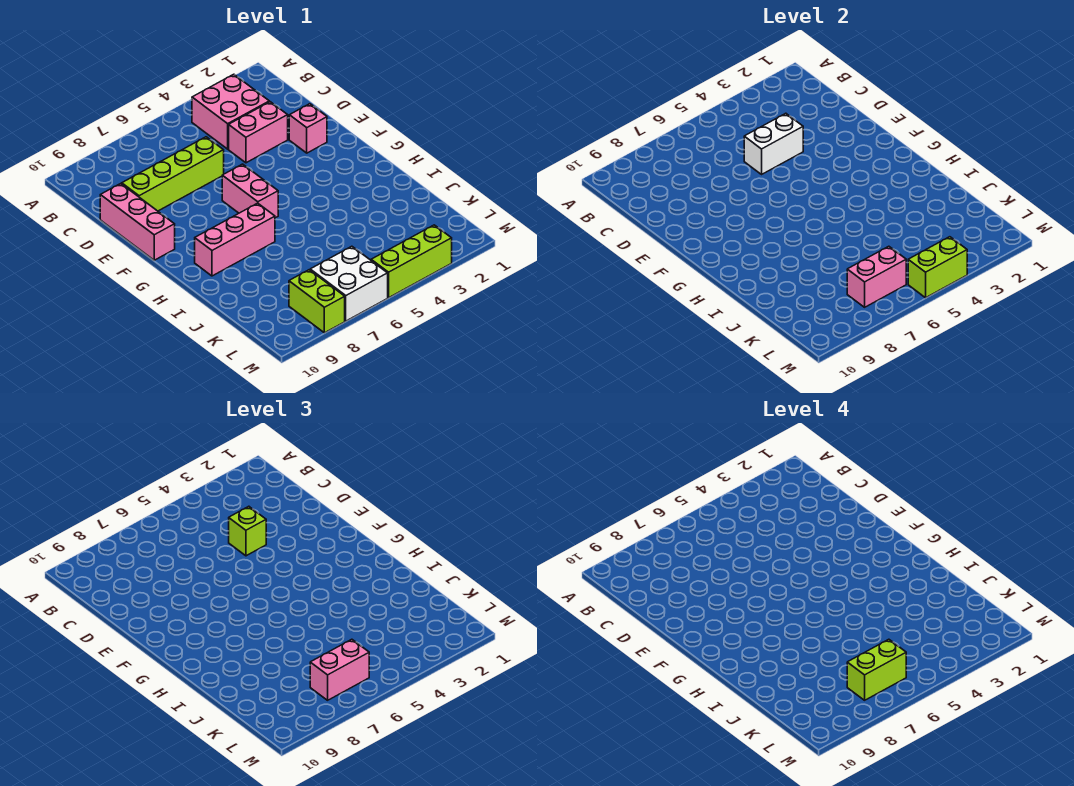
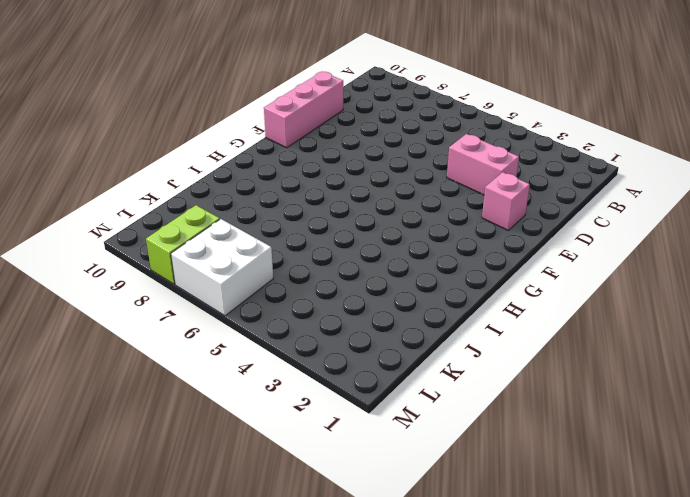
none -> pink brick B3:C4 level 1
none -> lime brick D6:D9 level 1
none -> pink brick F6:G6 level 1

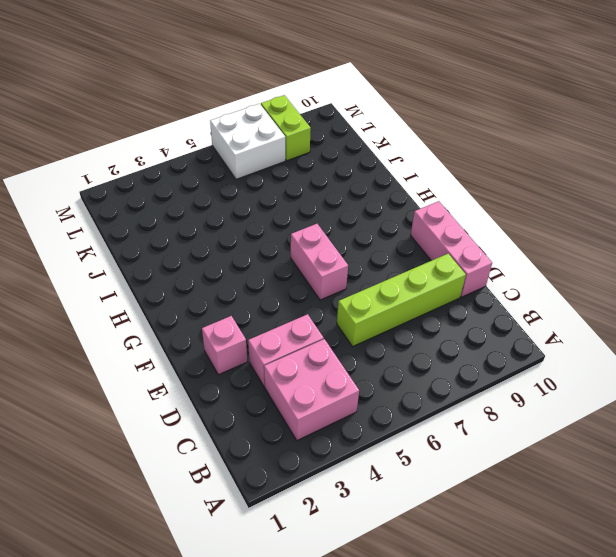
none -> pink brick H7:H9 level 1
none -> lime brick M3:M5 level 1
none -> white brick D4:D5 level 2

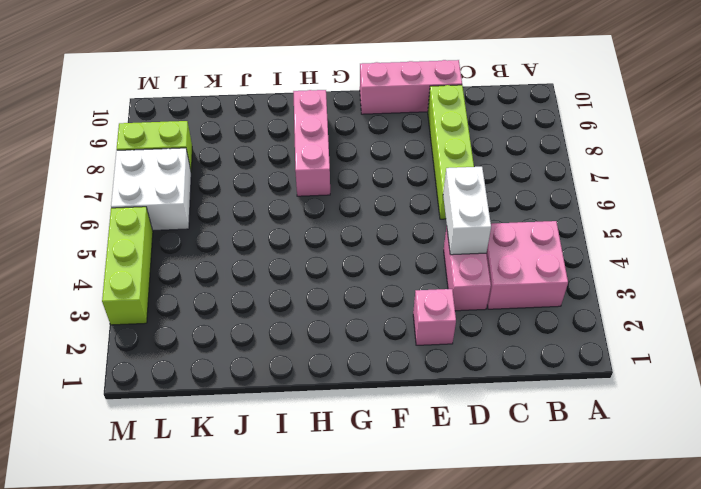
none -> pink brick F6:G6 level 1
none -> pink brick L6:L7 level 2
none -> lime brick M4:M5 level 2

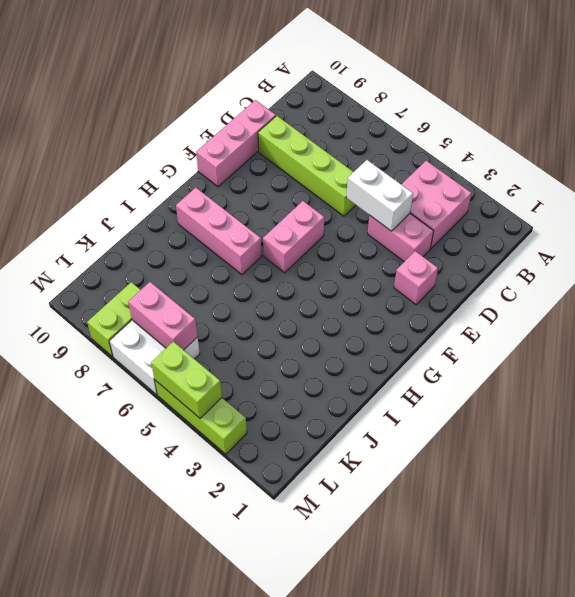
none -> lime brick D4 level 3
none -> pink brick L6:L7 level 3
none -> lime brick L6:L7 level 4

